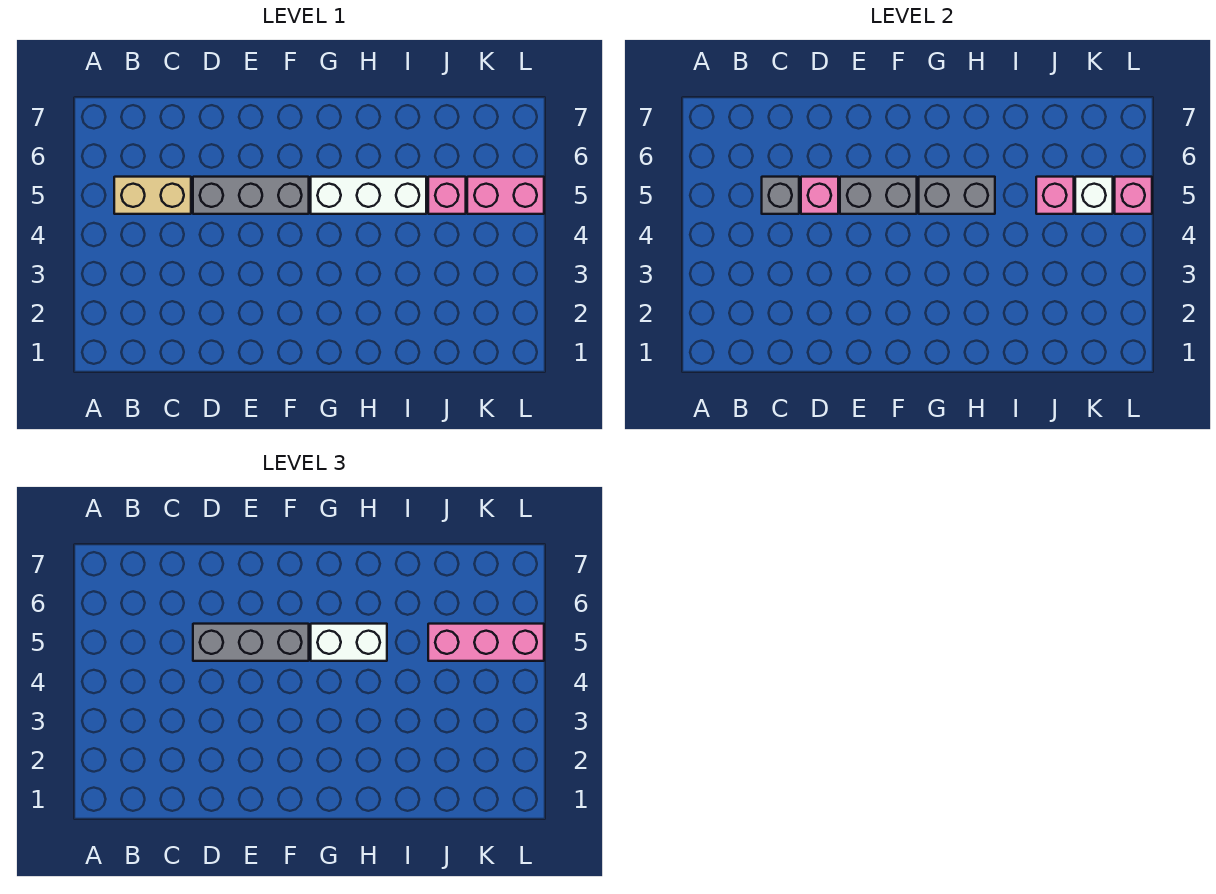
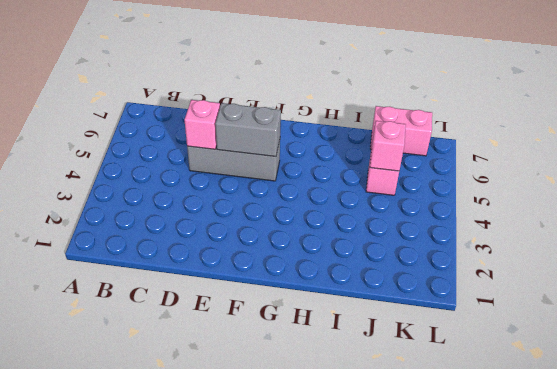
pink brick J7:K7 level 1 -> pink brick K5:L5 level 1
none -> tan brick B5:C5 level 1
none -> white brick G5:I5 level 1
none -> grey brick C5 level 2

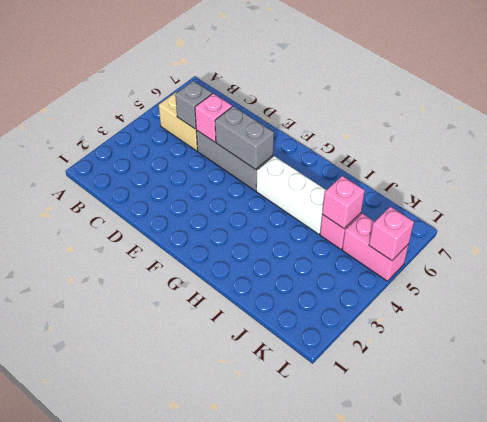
none -> grey brick G5:H5 level 2
none -> white brick K5 level 2
none -> grey brick D5:F5 level 3

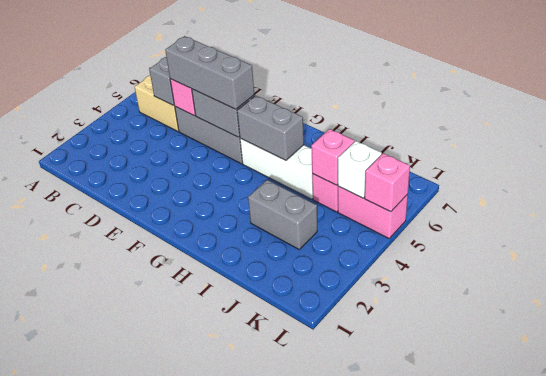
grey brick I3:J3 level 1 -> none
none -> white brick G5:H5 level 3
none -> pink brick J5:L5 level 3

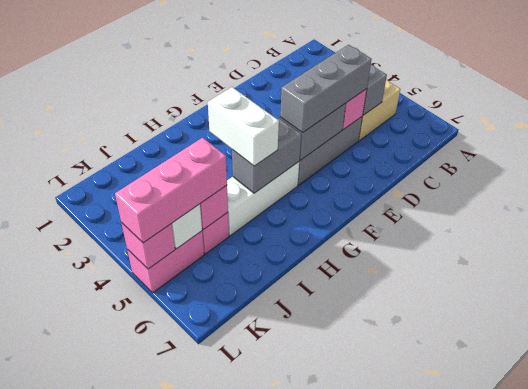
white brick H4:H5 level 3 -> white brick G5:H5 level 3

